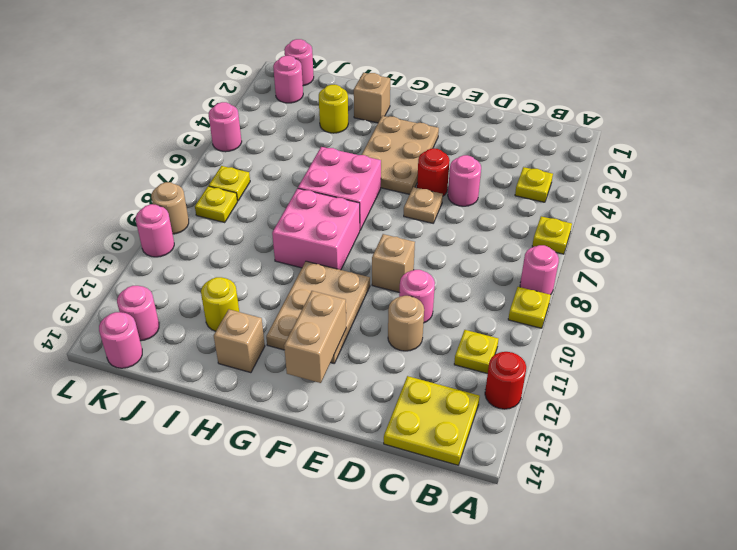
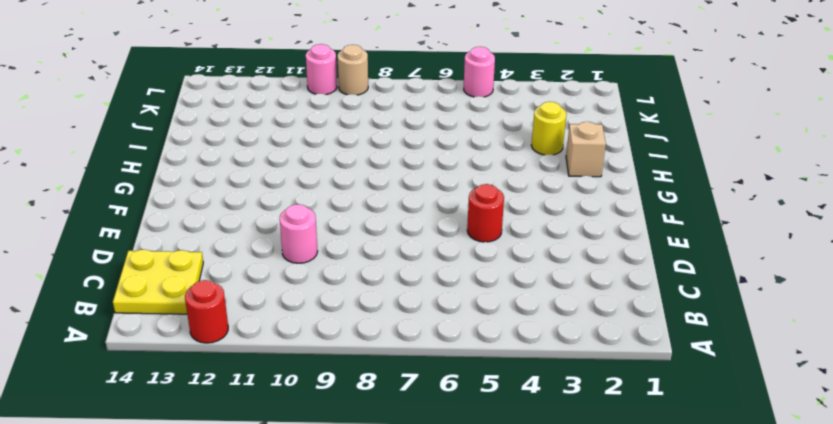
none -> yellow plate A6 level 1
none -> pink round brick A8 level 1
none -> yellow plate A9 level 1
none -> yellow plate B4 level 1

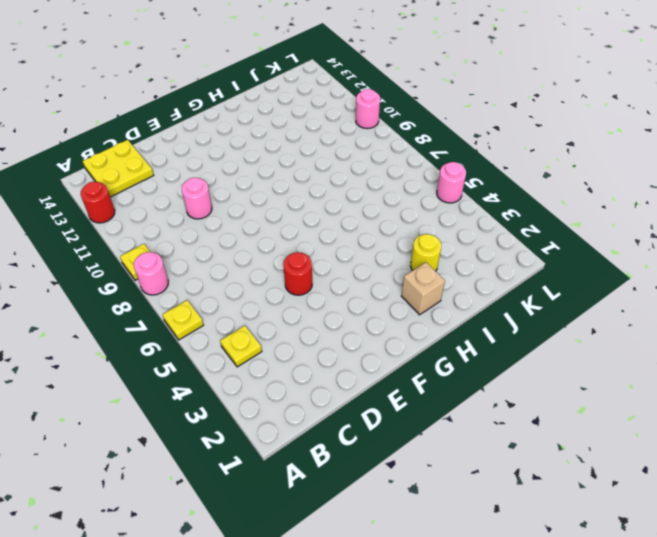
none -> yellow plate B11 level 1
none -> pink round brick D5 level 1
none -> tan round brick D11 level 1
none -> tan plate E6 level 1

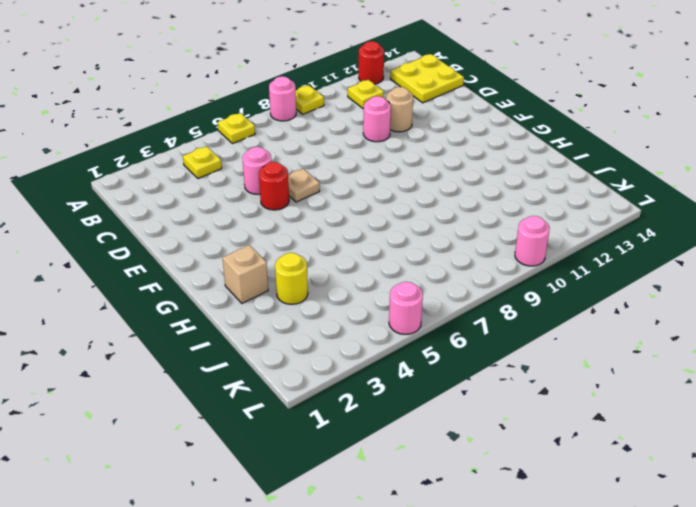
none -> tan brick E9 level 1
none -> tan plate F3:G5 level 1
none -> tan plate F10:G12 level 1
none -> pink brick G6:H7 level 1

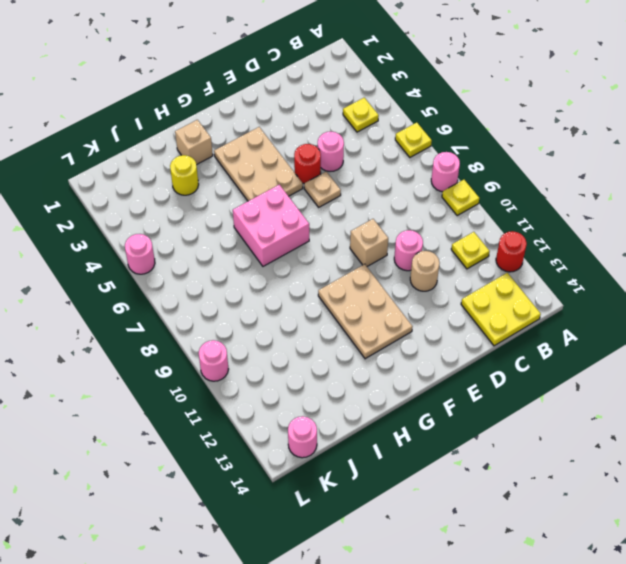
none -> pink brick G8:H9 level 1
none -> tan brick H13 level 1
none -> yellow round brick I12 level 1
none -> pink round brick K1 level 1

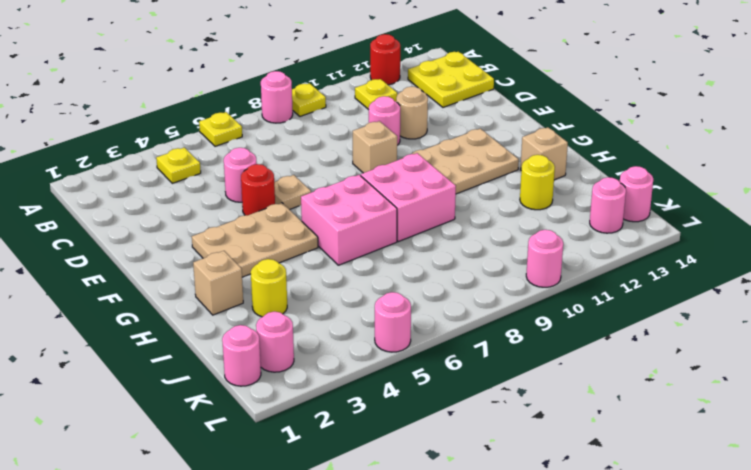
none -> yellow plate K7 level 1
none -> yellow plate K8 level 1
none -> tan round brick L9 level 1
none -> tan brick F12:F13 level 2

